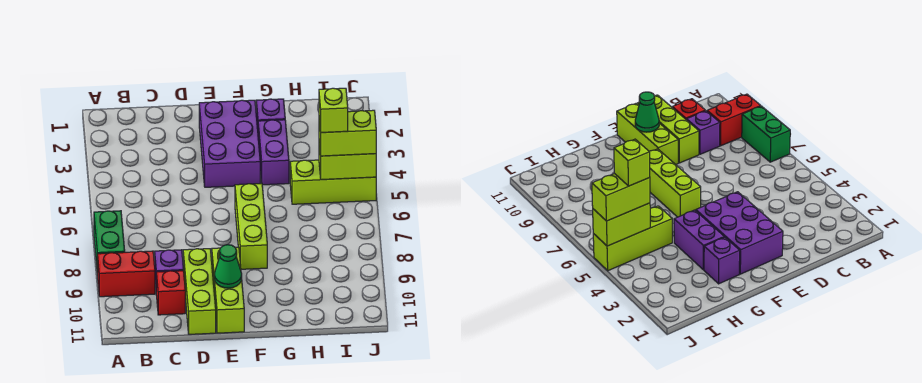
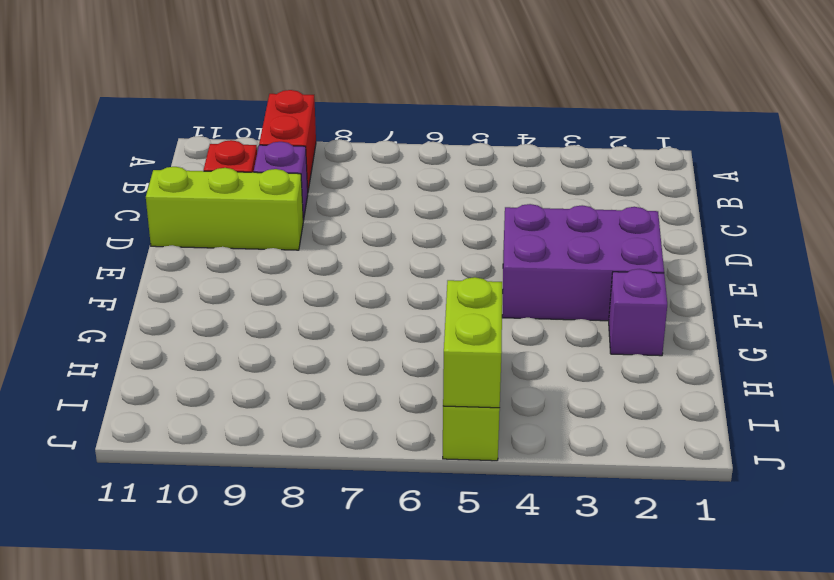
none -> green brick A7:A8 level 1
none -> lime brick E9:E11 level 1
none -> lime brick F6:F8 level 1

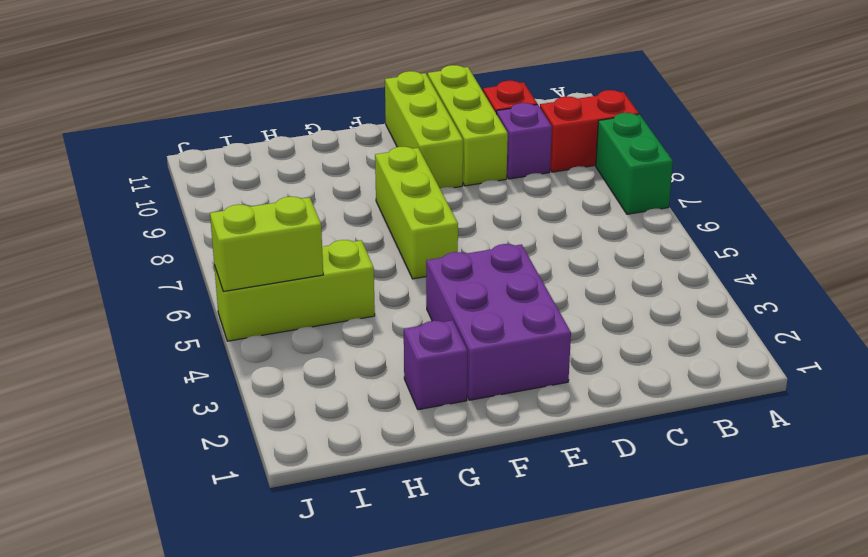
none -> purple brick G3:G4 level 1
none -> green cone E10 level 2
none -> lime brick I5:J5 level 3

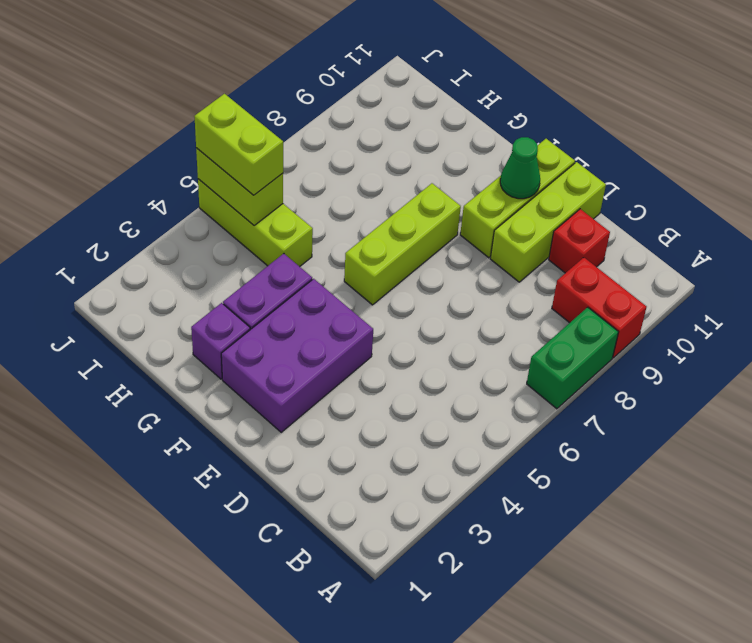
none -> purple brick C9 level 1
none -> lime brick I5 level 4

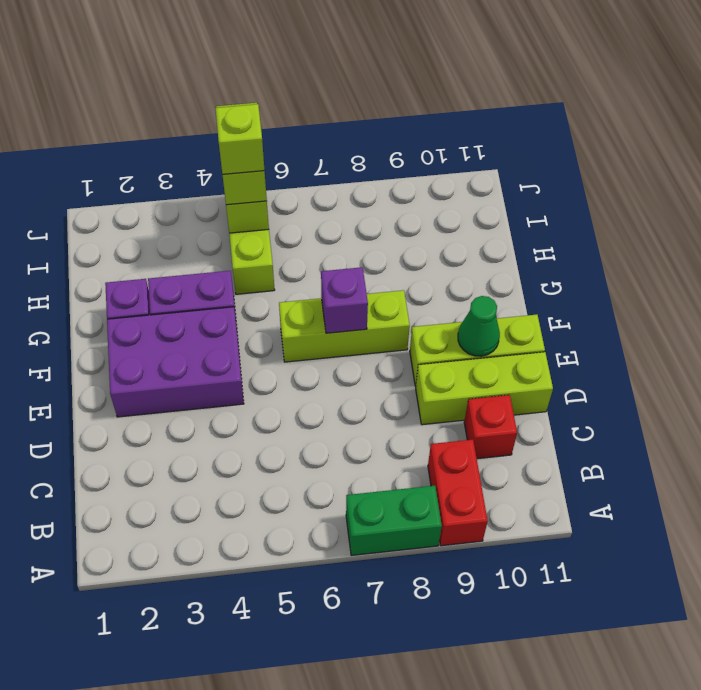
purple brick F7 level 2 -> purple brick C9 level 1

